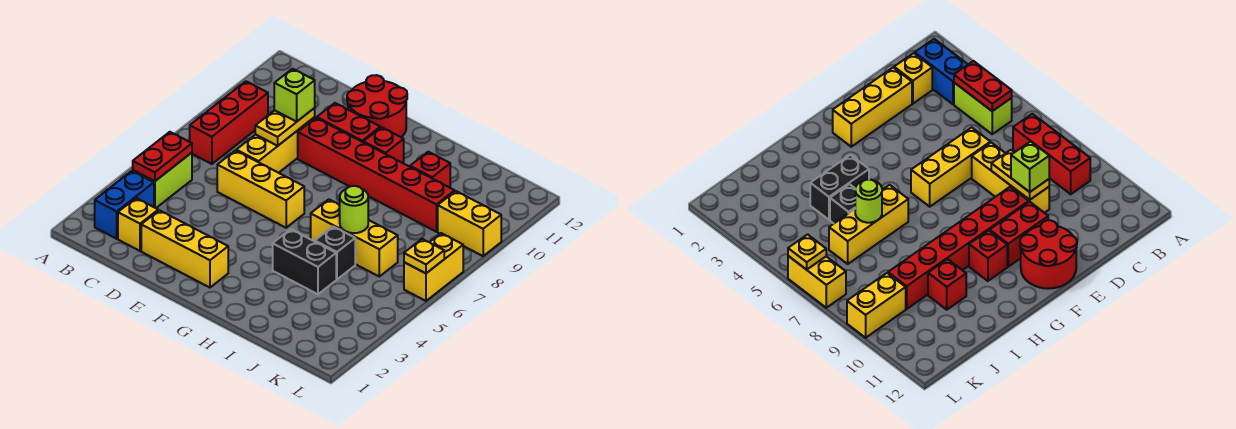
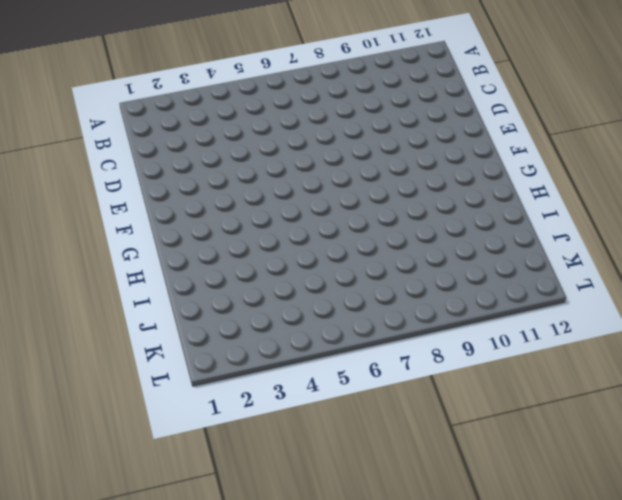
none -> blue brick B2:B3 level 1
none -> lime brick B4:B5 level 1
none -> red brick B7:B9 level 1

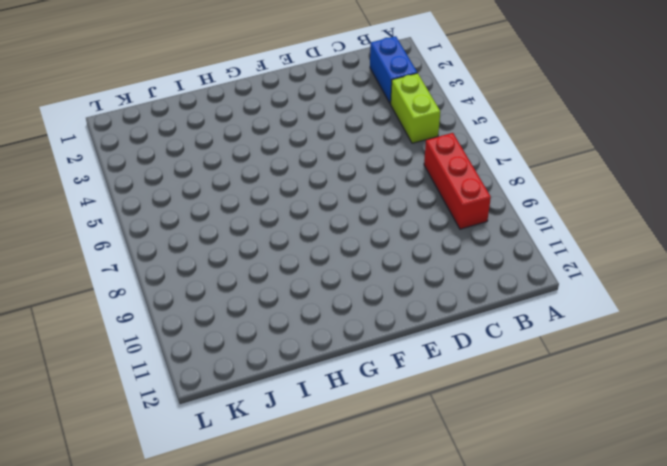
none -> yellow brick C2 level 1
none -> yellow brick D2:F2 level 1
none -> yellow brick D6:F6 level 1

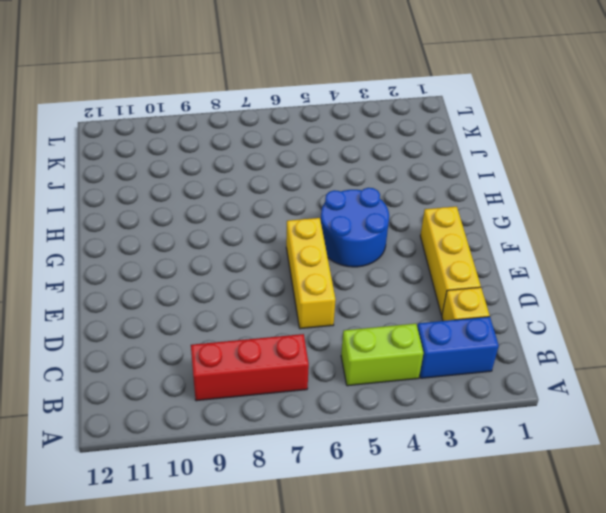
blue round brick F4:G5 level 1 -> none
none -> yellow brick D7:D9 level 1
none -> red brick E9:J9 level 1
none -> red brick E10:F10 level 1

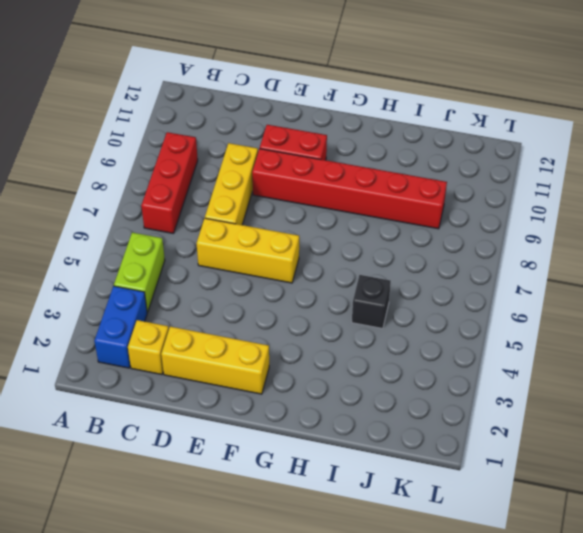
none -> red round brick E11:F12 level 1
none -> red brick G10 level 1
none -> black brick H4:I4 level 1

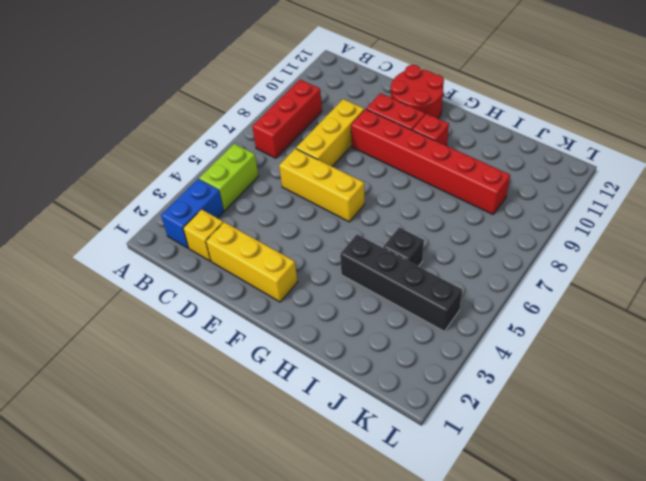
black brick H4:K4 level 1 -> black brick H4:I4 level 1
none -> yellow brick H6:J6 level 1
none -> red brick I10 level 1
none -> yellow brick K9:L9 level 1

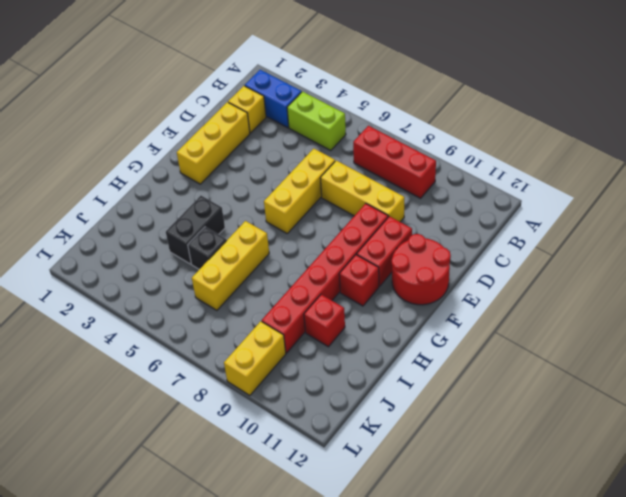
none -> yellow brick L6:L7 level 1
none -> red plate B4:B5 level 2
none -> yellow plate D8:D9 level 2

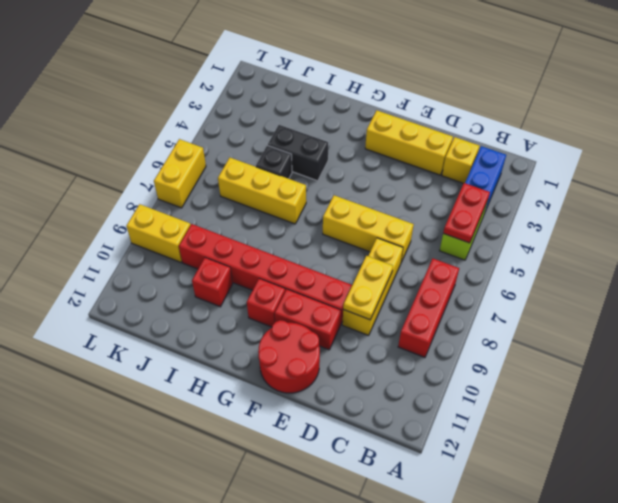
none -> lime round brick I6 level 2
none -> yellow plate L6 level 2
none -> lime brick D9 level 3

